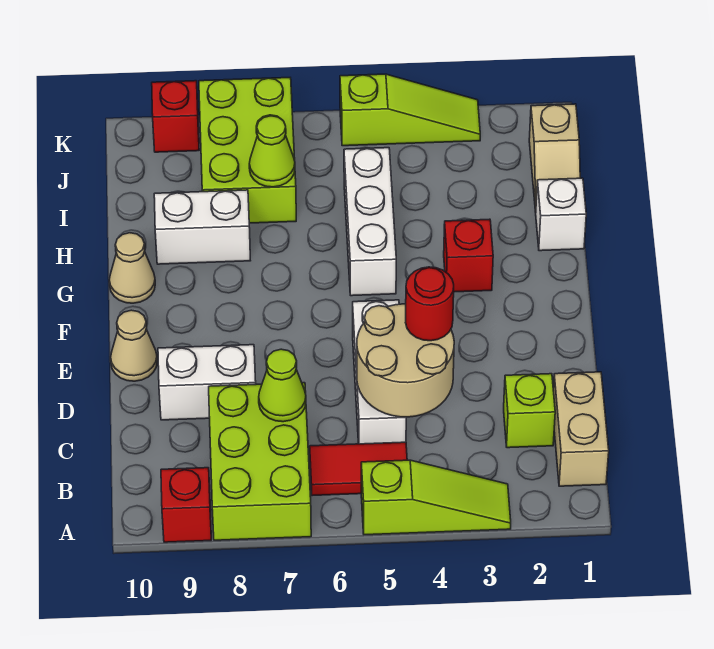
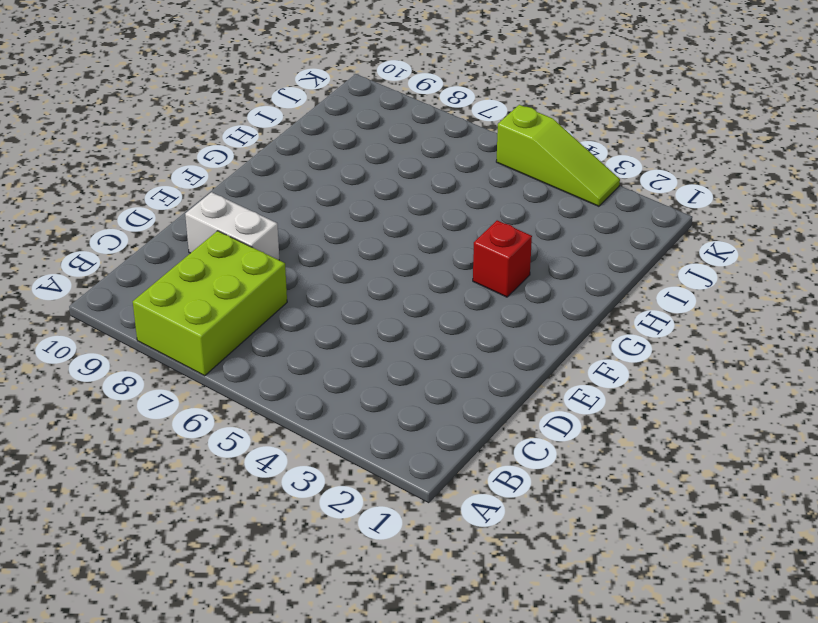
none -> lime slope A3:A5 level 1 top 5
none -> red brick A9 level 1
none -> tan brick B1:C1 level 1

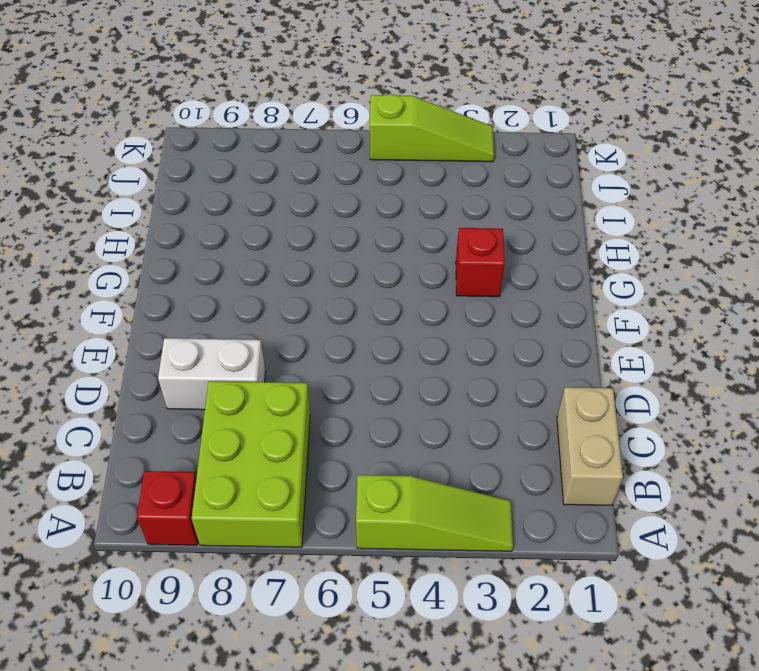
none -> red tile B5:B6 level 1
none -> lime brick C2 level 1
none -> white brick C5:E5 level 1

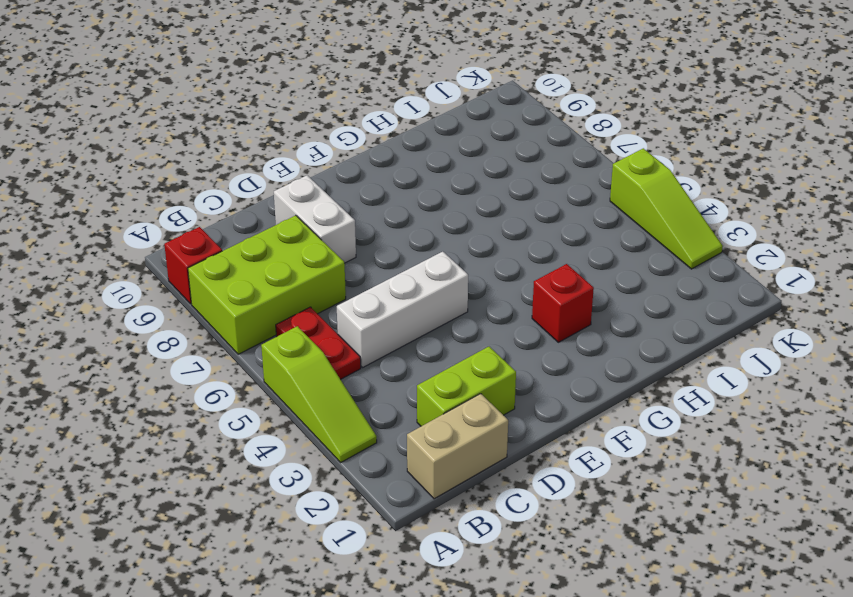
red plate B5:B6 level 1 -> red tile B5:B6 level 1
lime brick C2:D2 level 1 -> lime brick C2 level 1
none -> tan cone E10 level 1
none -> white brick G5:I5 level 1
none -> tan cone G10 level 1

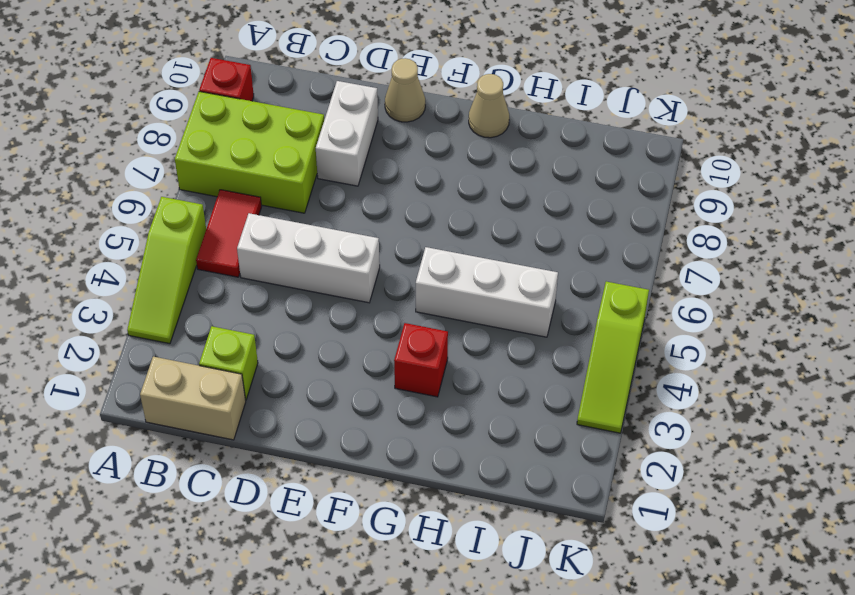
none -> white brick H1 level 1
none -> white brick H8:H9 level 1
none -> tan slope I1:J1 level 1 top J

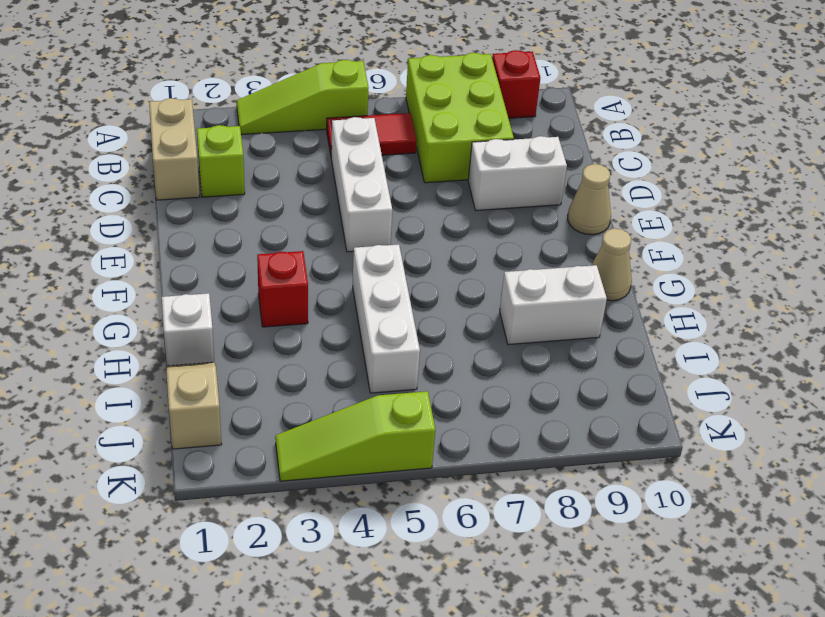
none -> lime brick I7:K8 level 1
none -> red brick K9 level 1
none -> tan round brick C4:D5 level 2

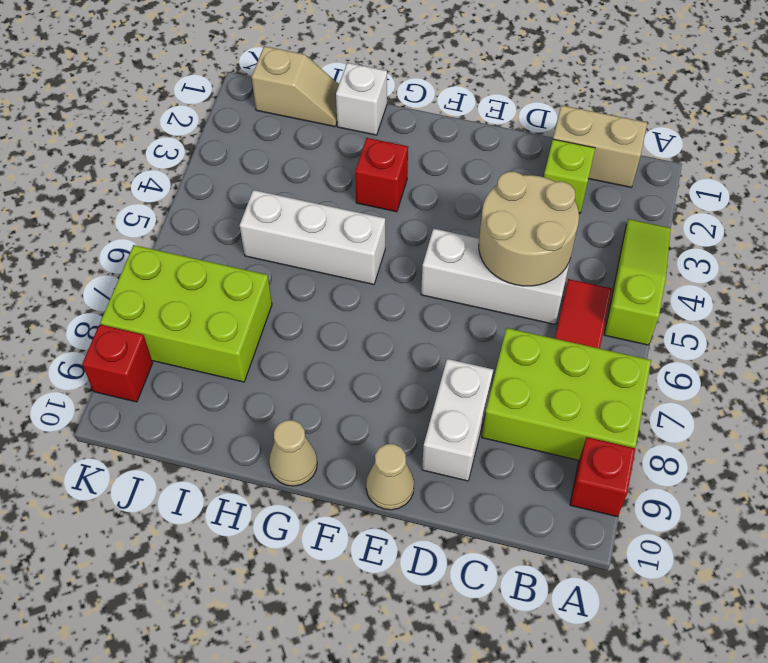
none -> white brick H8:H9 level 1
none -> lime slope K3:K5 level 1 top 5
none -> lime cone C7 level 2

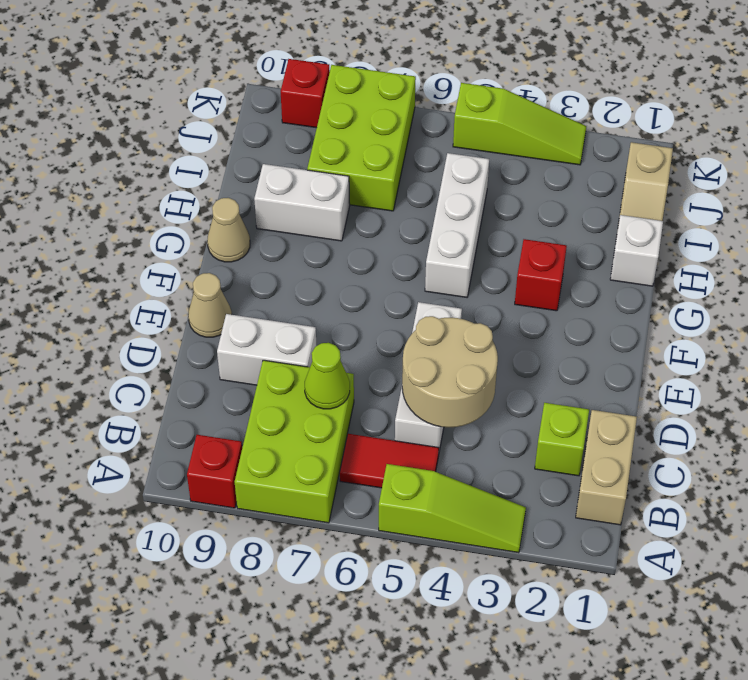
none -> lime cone I7 level 2
none -> red round brick D4 level 3

